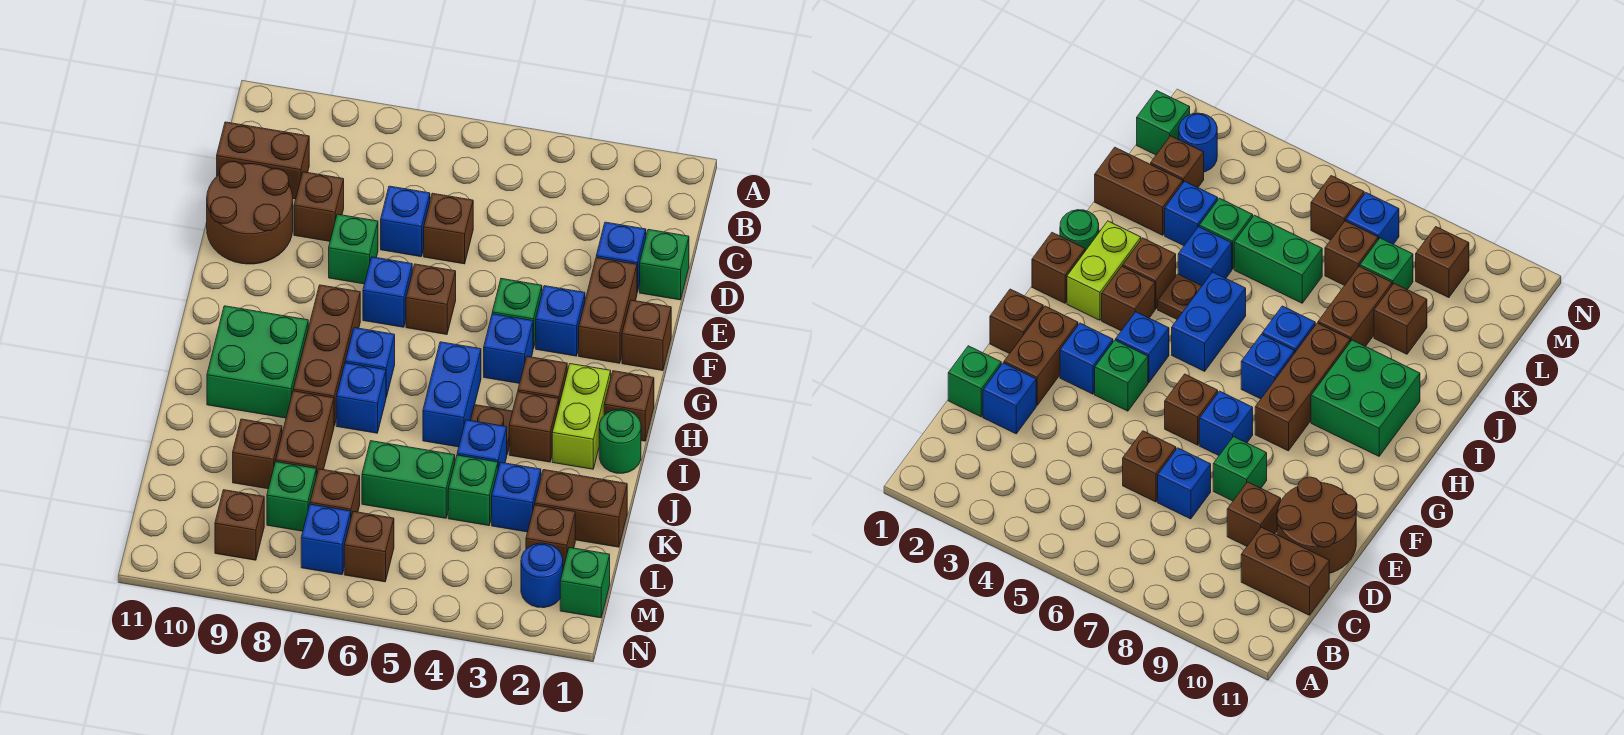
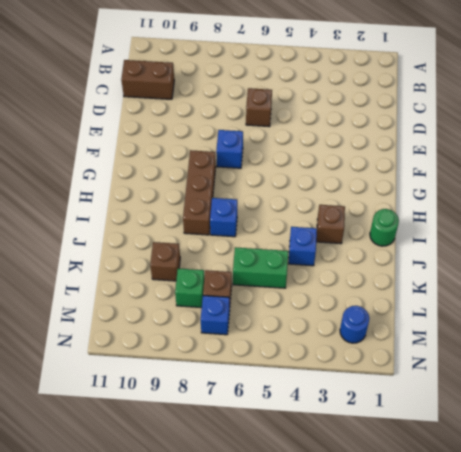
none -> green brick D1 level 1
none -> blue brick D2 level 1
none -> blue brick D7 level 1
none -> brown brick D9 level 1

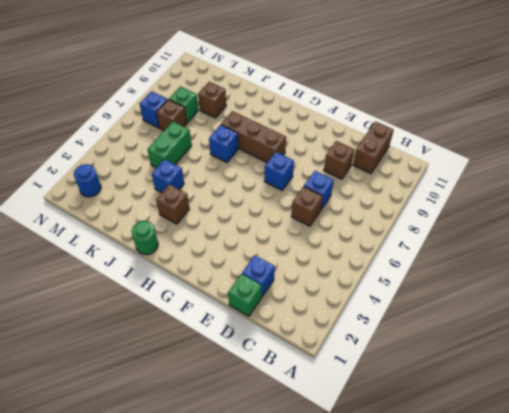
none -> brown round brick D10:E11 level 1
none -> brown brick E2:F2 level 1
none -> green brick E8 level 1
none -> brown brick F1 level 1

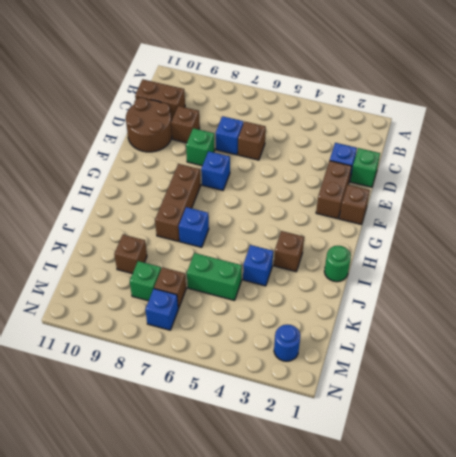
none -> blue brick F3 level 1
none -> green brick F4 level 1
none -> brown brick F6 level 1
none -> blue brick G4 level 1

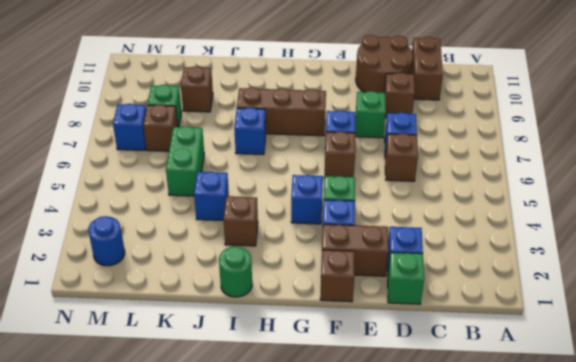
none -> brown brick H1 level 1
none -> lime brick H2:I2 level 1
none -> brown brick H3 level 1
none -> blue brick H5:I5 level 1

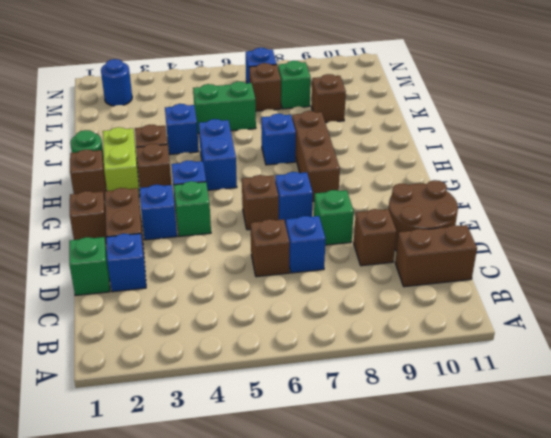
none -> blue brick H7 level 1
none -> green brick H9:I10 level 1
none -> brown plate I4 level 1
none -> brown brick J8:K8 level 1

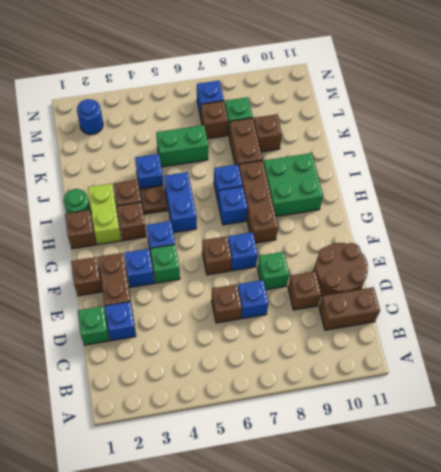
none -> brown brick K1:K2 level 1
none -> blue brick K3 level 1
none -> green brick K4 level 1
none -> brown brick L2 level 1

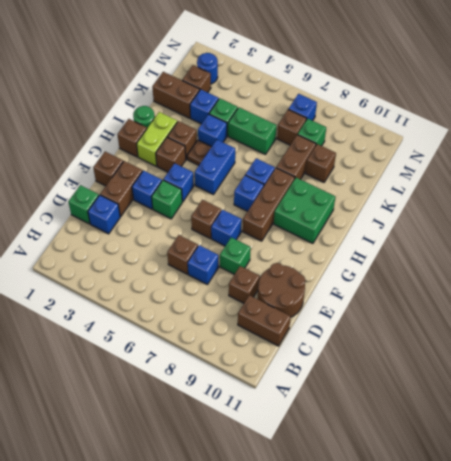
none -> green brick M1 level 1
none -> brown brick M6 level 1
none -> brown brick M9 level 1

